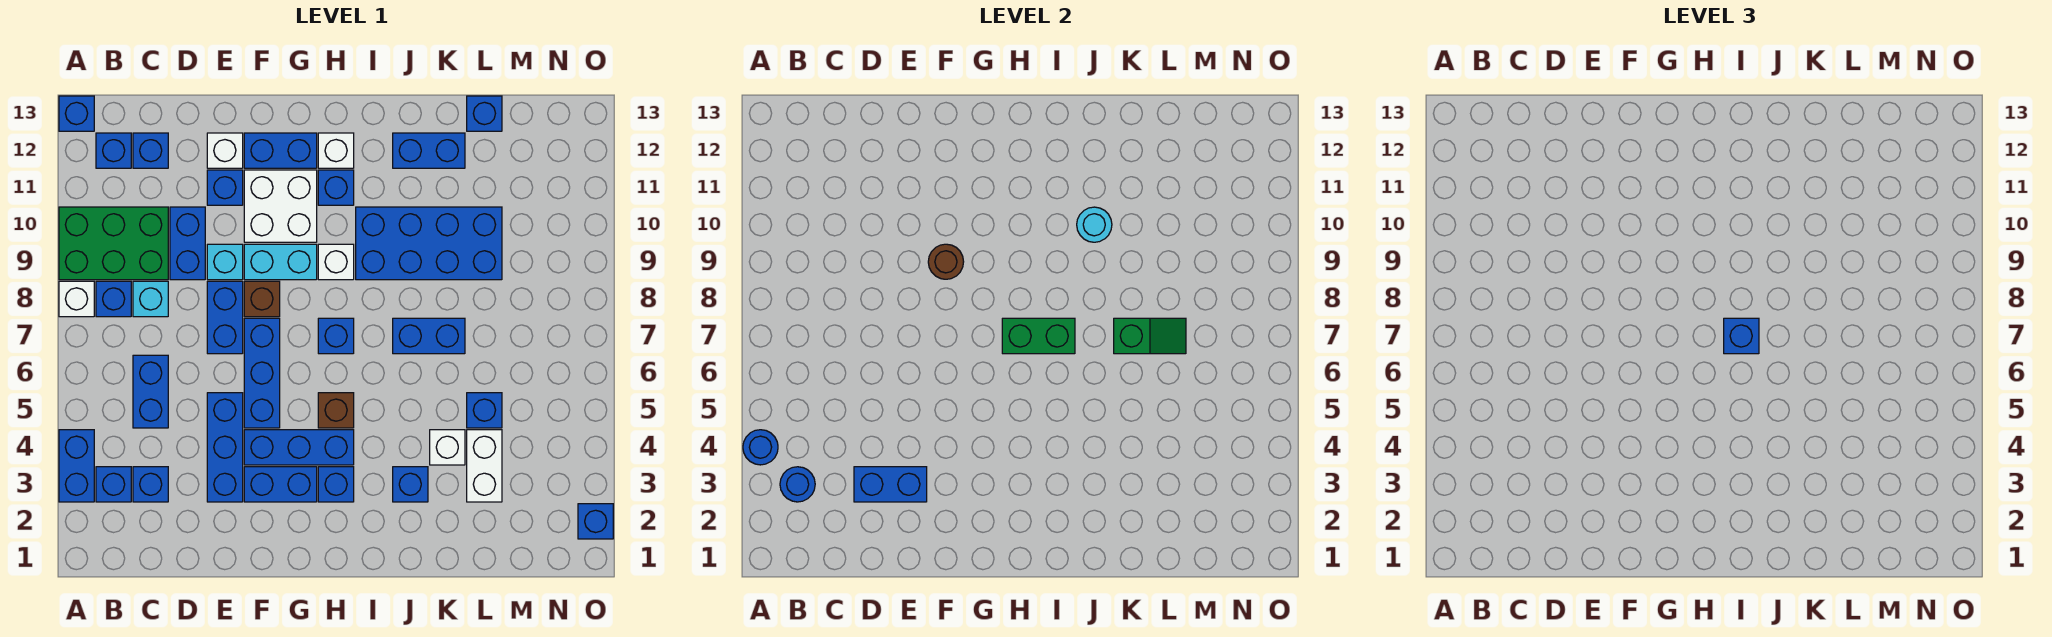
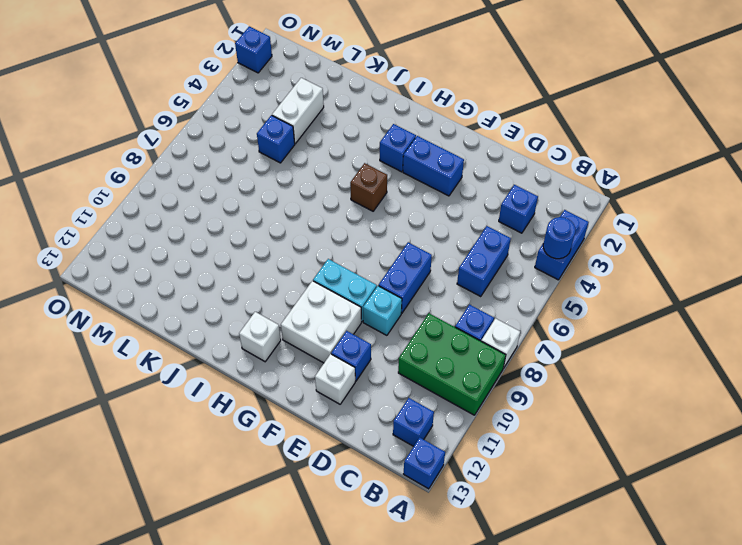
none -> blue brick B3 level 1
none -> cyan brick C8 level 1
none -> blue brick C12 level 1
none -> blue brick D9:D10 level 1

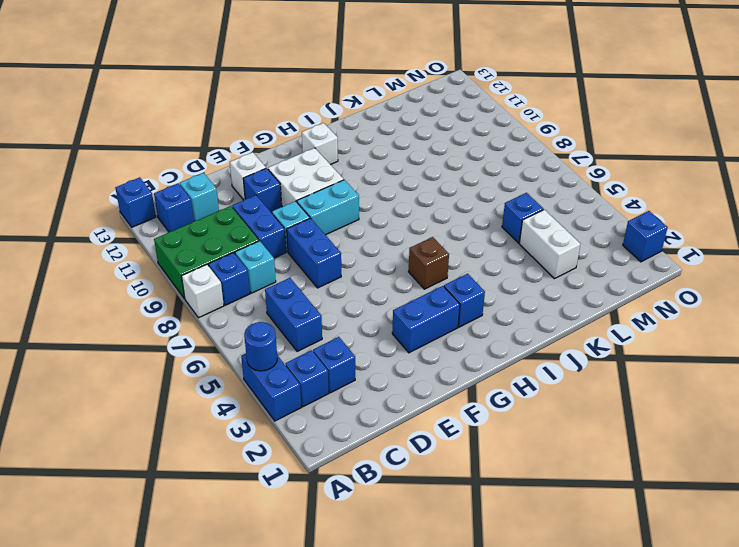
cyan brick C12 level 1 -> blue brick C12 level 1
none -> blue brick E3:E5 level 1
none -> blue brick F4:H4 level 1
none -> blue brick F5:F7 level 1
none -> brown brick F8 level 1

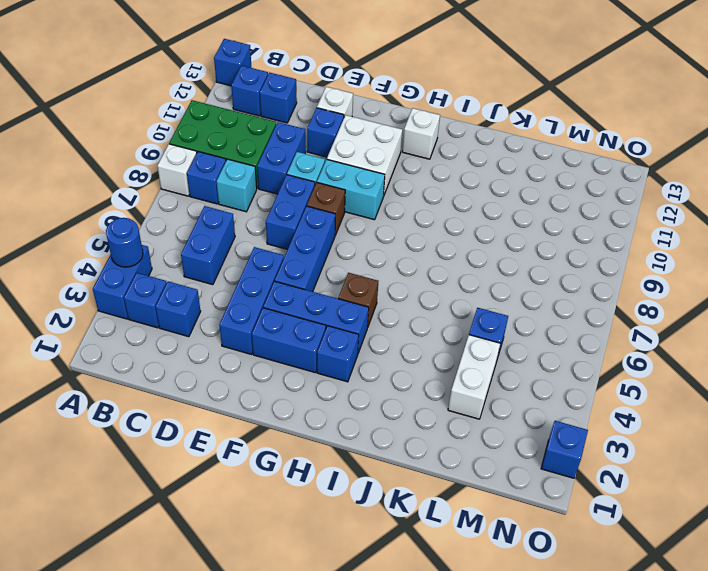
none -> blue brick F12:G12 level 1
none -> blue brick H7 level 1
none -> white brick H9 level 1
none -> blue brick H11 level 1

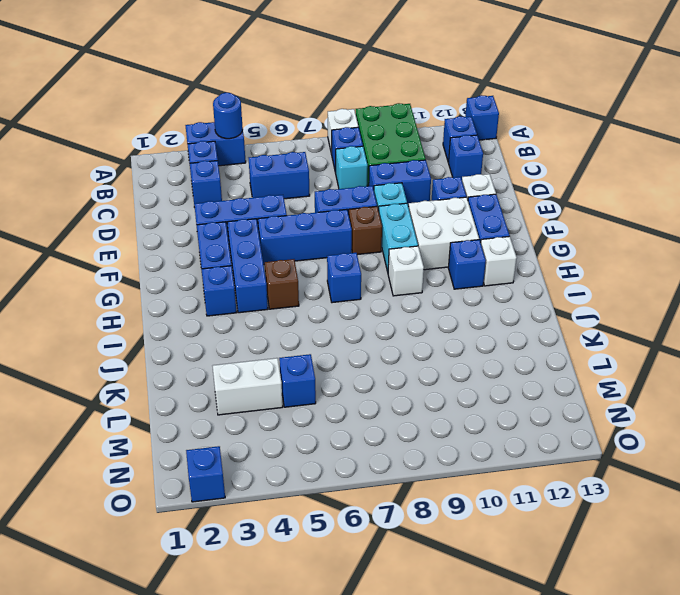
none -> blue brick I9:L10 level 1
none -> blue brick J3 level 1
none -> blue brick J7:K7 level 1
none -> blue brick J12:K12 level 1

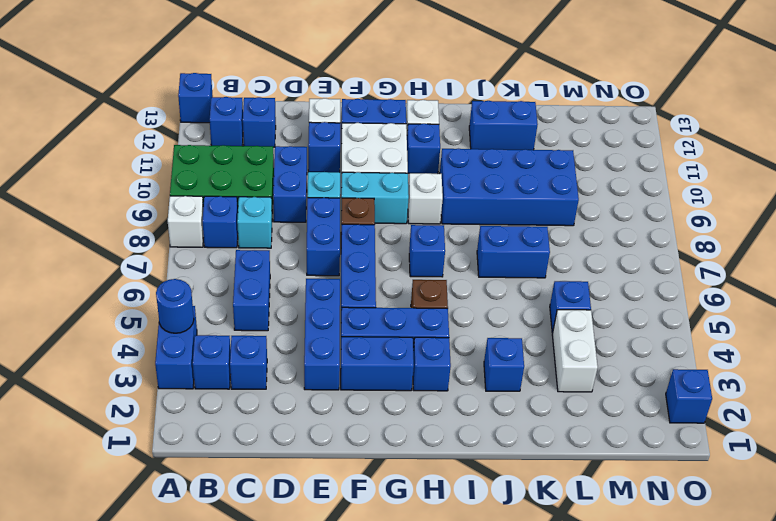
none -> white brick K4 level 1
none -> blue brick L13 level 1
none -> blue round brick B3 level 2
none -> blue brick D3:E3 level 2

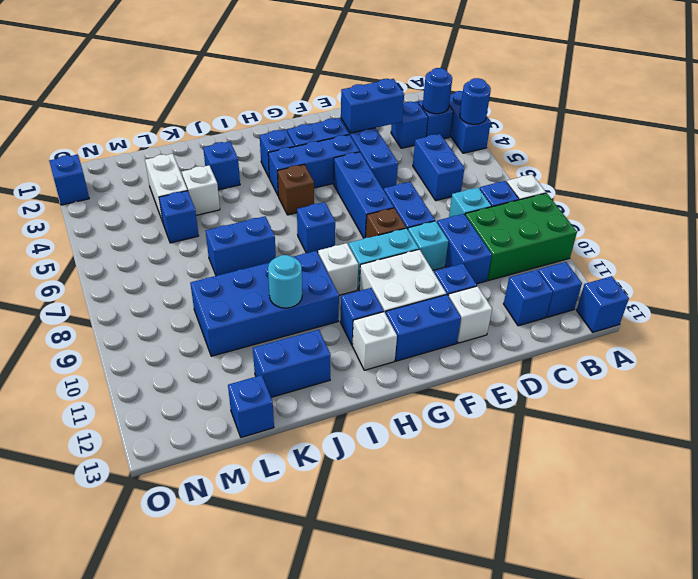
none -> brown round brick F9 level 2
none -> green brick H7:I7 level 2
none -> green slope K7:L7 level 2 top K
none -> blue brick I7 level 3

